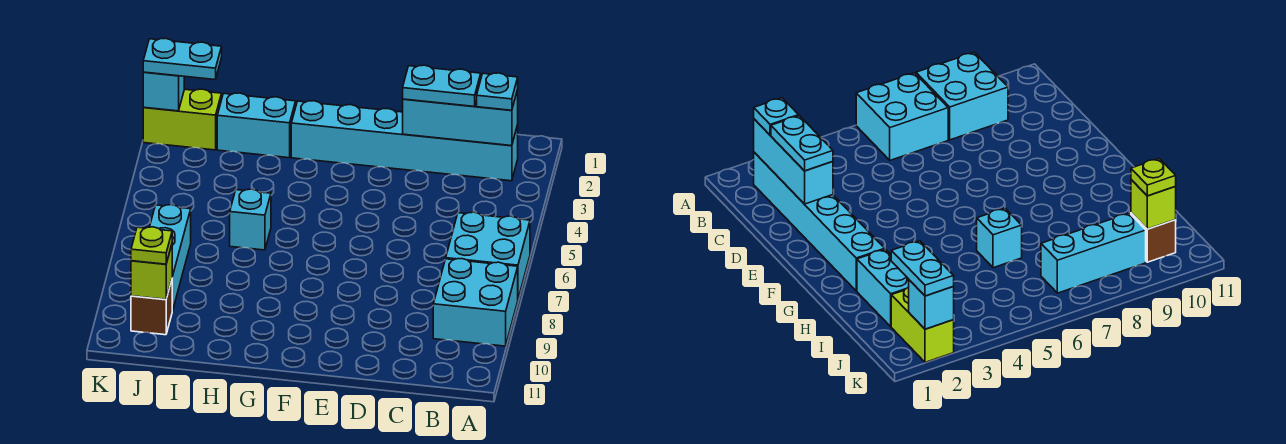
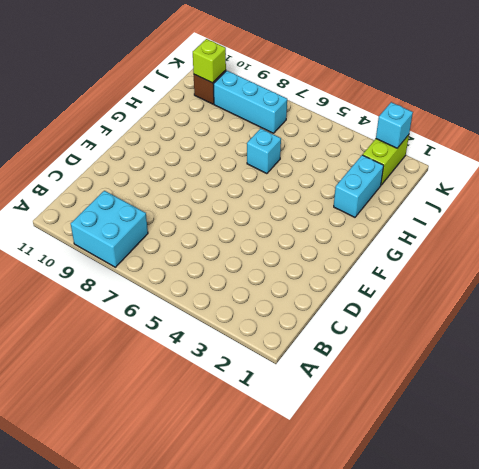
none -> cyan brick A6:B7 level 1
none -> cyan brick B2:G2 level 1
none -> cyan brick B2:D2 level 2

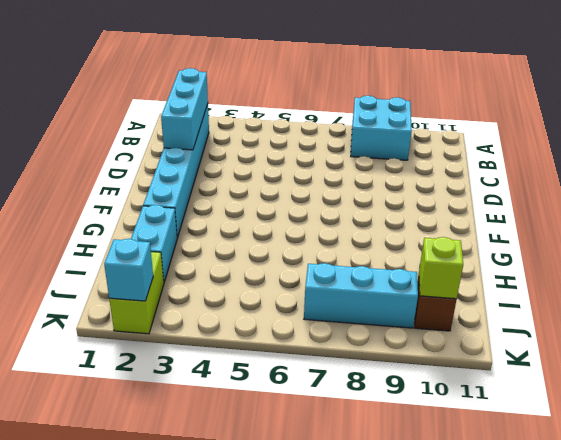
none -> cyan brick A6:B7 level 1
none -> cyan brick H6 level 1
none -> cyan plate B2 level 3

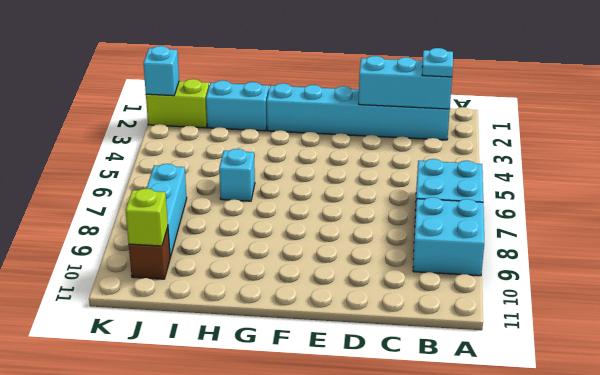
none -> cyan plate C2:D2 level 3
none -> cyan plate J2:K2 level 3
none -> lime plate J10 level 3

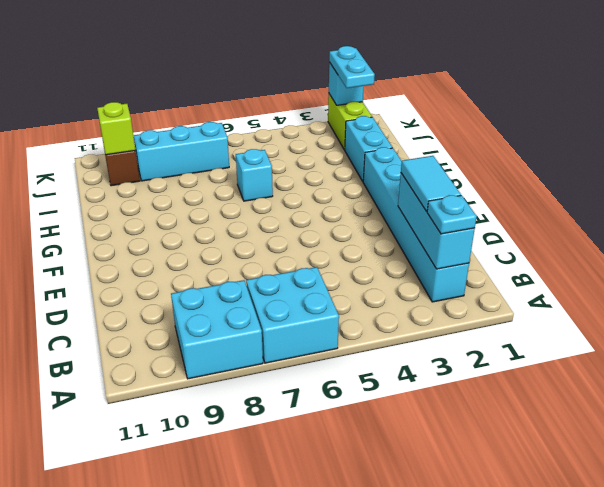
cyan tile C2:D2 level 3 -> cyan plate C2:D2 level 3
none -> lime plate J10 level 3

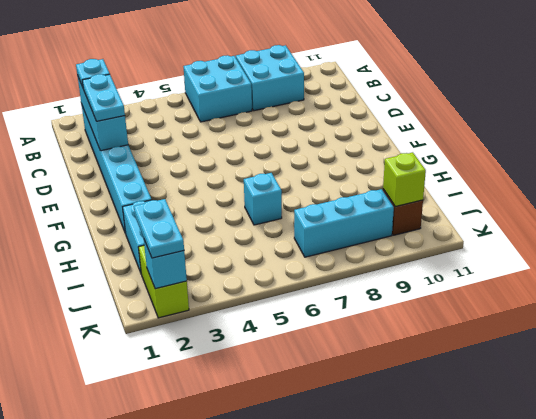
none -> lime plate J10 level 3

